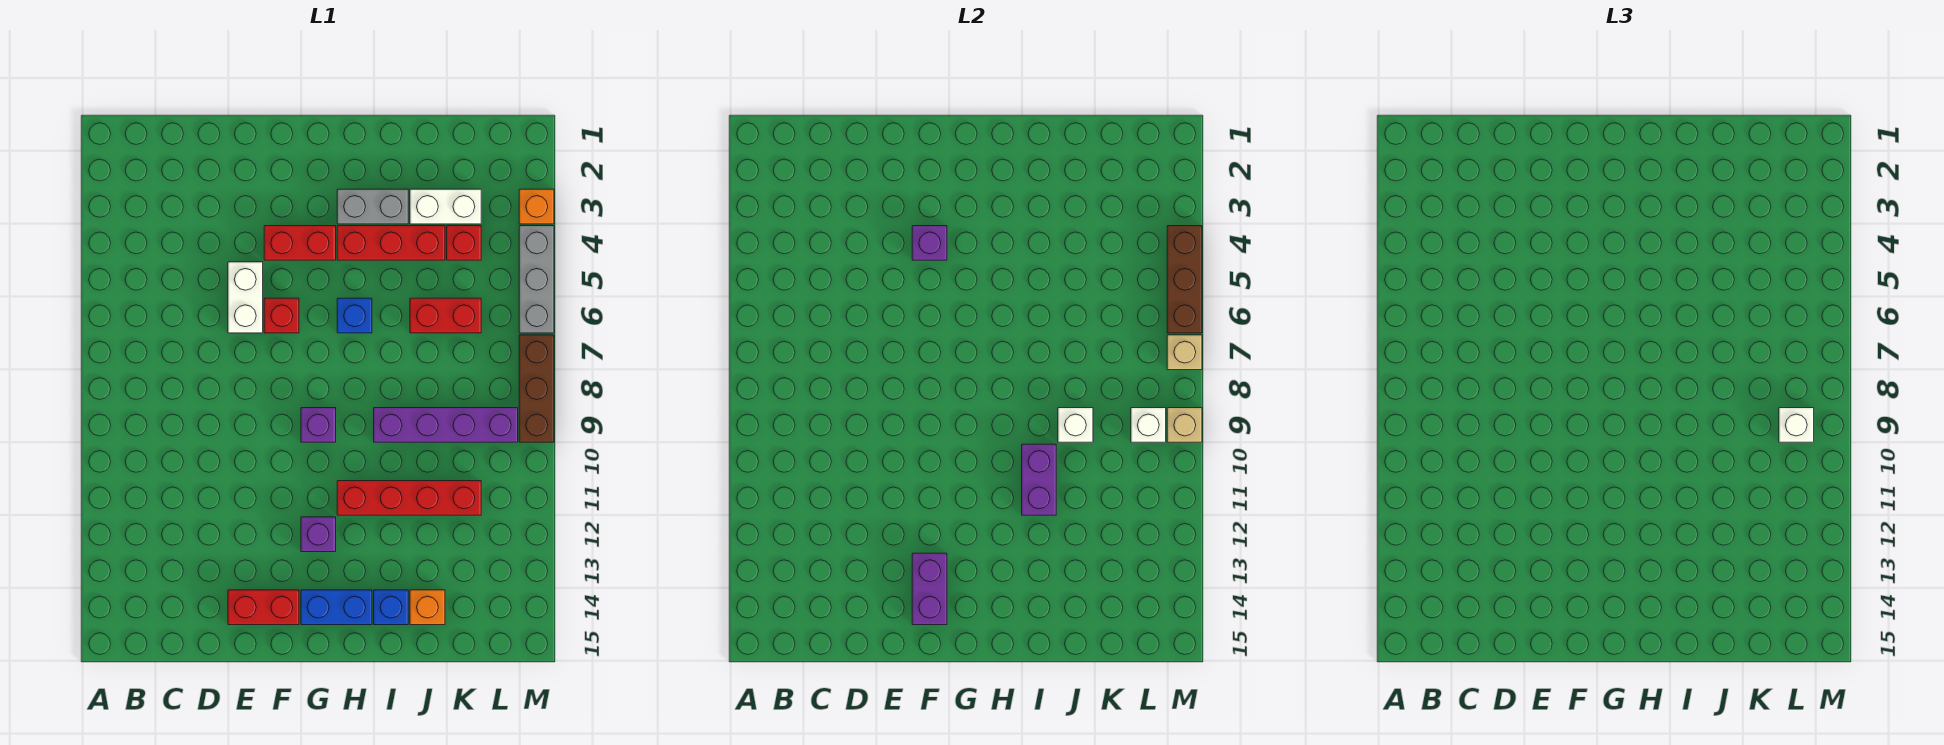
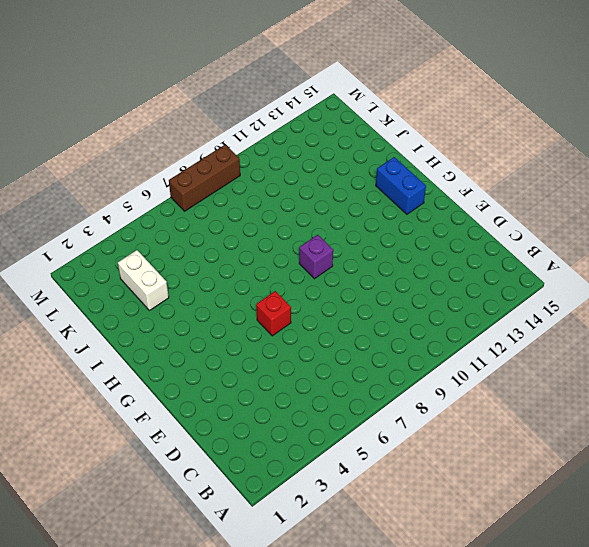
none -> white brick E5:E6 level 1
none -> red brick E14:F14 level 1
none -> red brick F4:G4 level 1

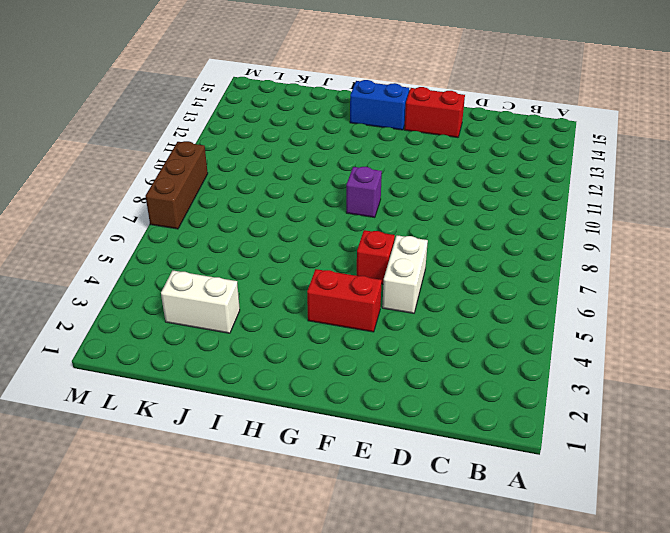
none -> purple brick G12 level 1
none -> grey brick H3:I3 level 1
none -> red brick H4:J4 level 1

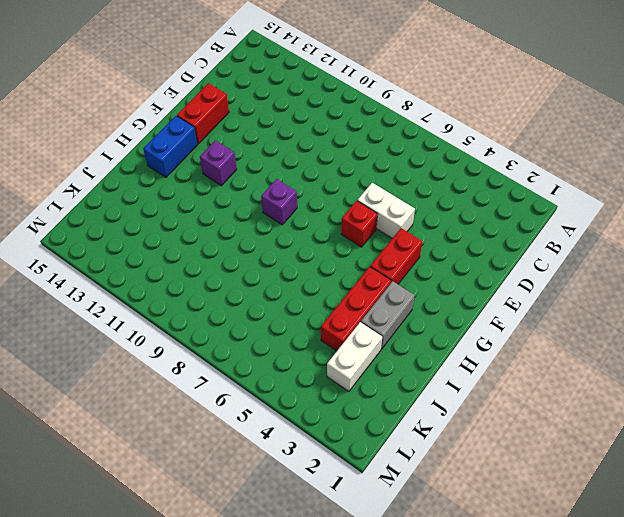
none -> blue brick H6 level 1
none -> red brick H11:K11 level 1
none -> purple brick I9:L9 level 1

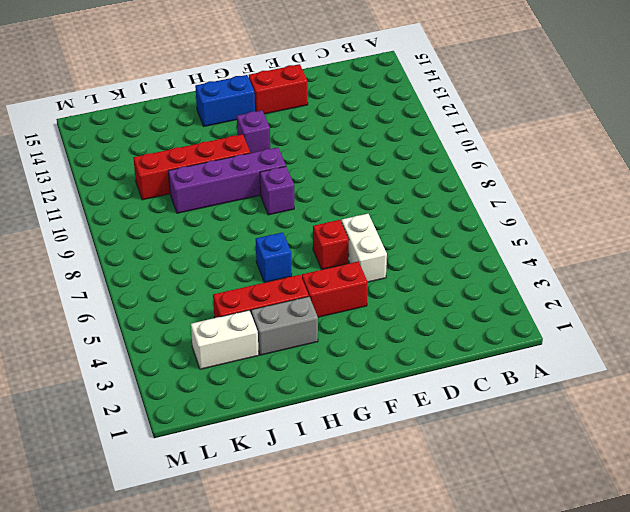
purple brick G10:J10 level 1 -> purple brick I9:L9 level 1
none -> blue brick I14 level 1
none -> red brick J6:K6 level 1
none -> orange brick J14 level 1

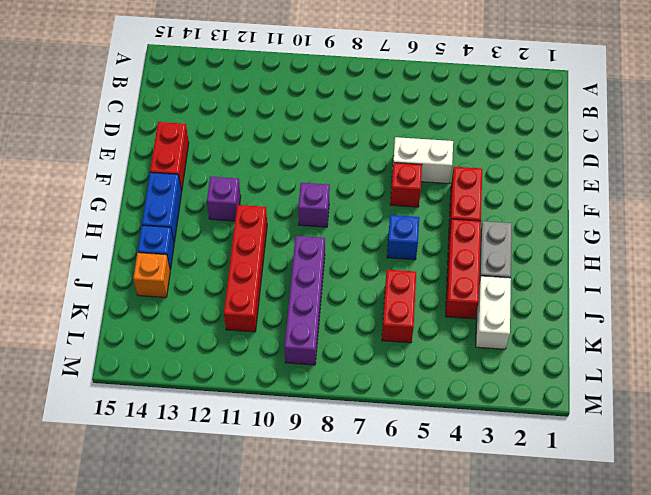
none -> red brick K4 level 1
none -> orange brick M3 level 1
none -> grey brick M4:M6 level 1

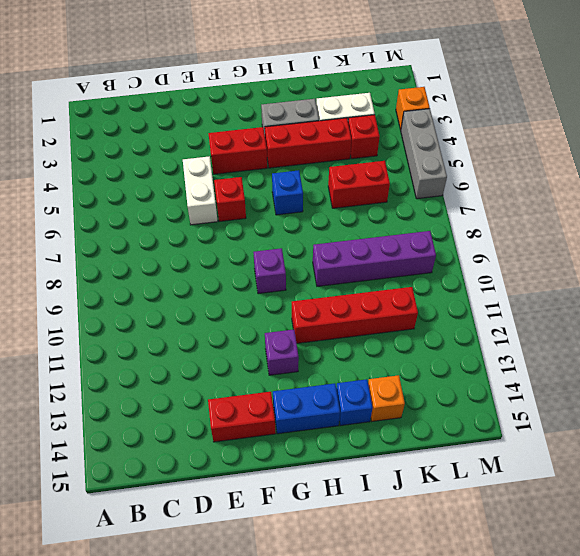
none -> brown brick M7:M9 level 1
none -> purple brick F4 level 2
none -> purple brick F13:F14 level 2

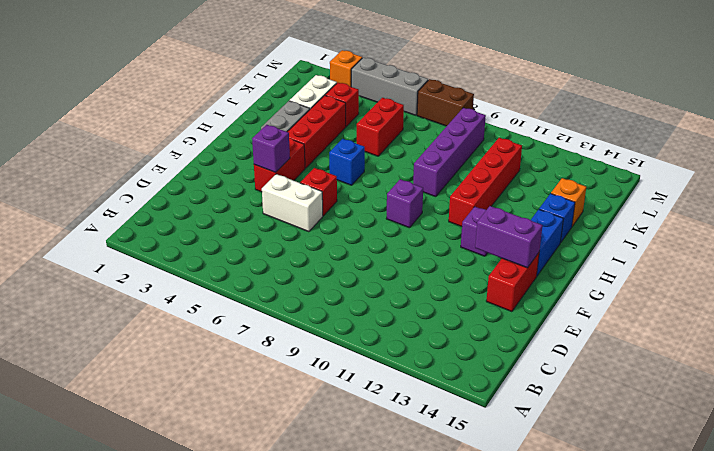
brown brick M7:M8 level 1 -> brown brick M7:M9 level 1
none -> purple brick I10:I11 level 2
none -> white brick J9 level 2
none -> white brick L9 level 2

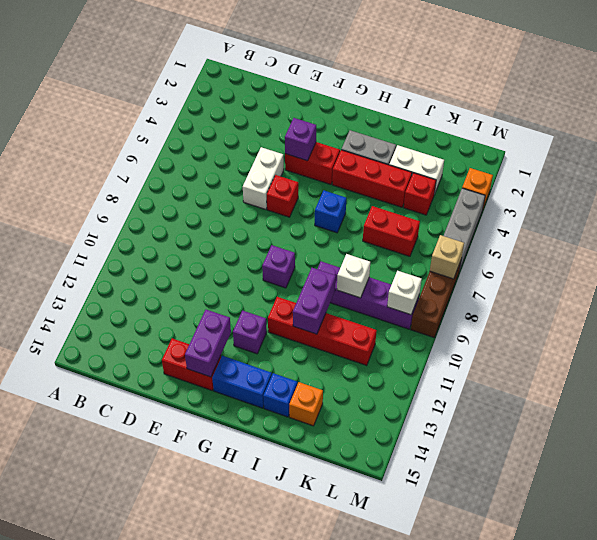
none -> brown brick M4:M6 level 2
none -> tan brick M9 level 2
none -> white brick L9 level 3

